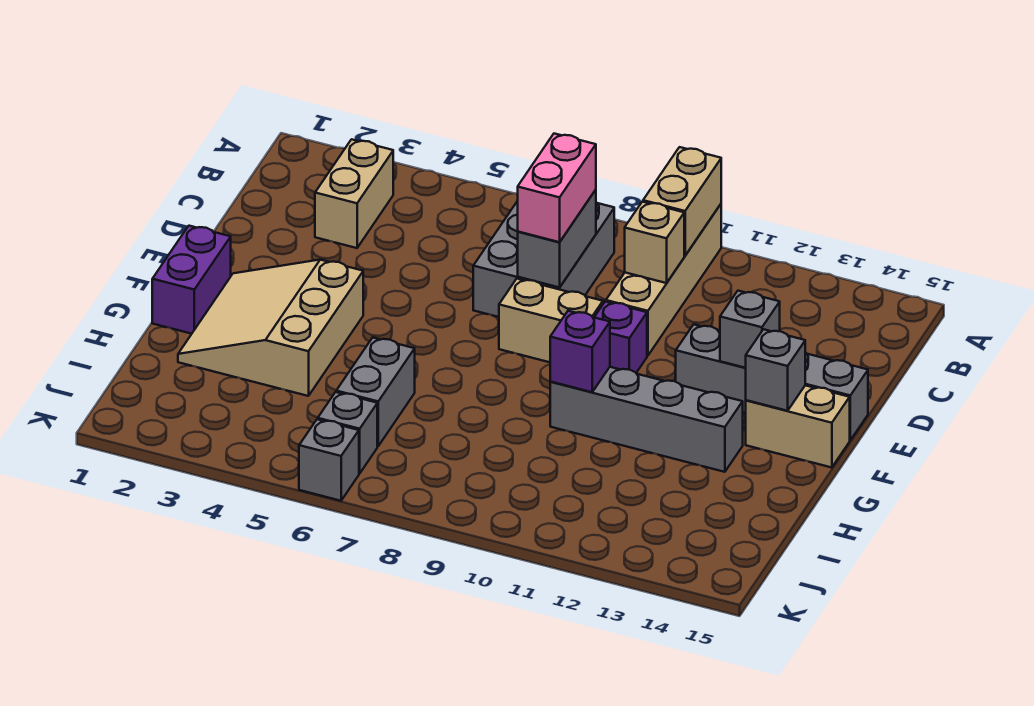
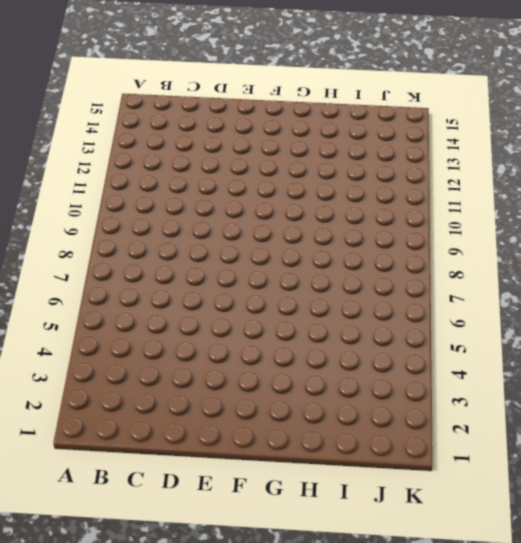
none -> tan brick A10:D10 level 1
none -> tan brick B3:C3 level 1
none -> grey brick B7:D8 level 1

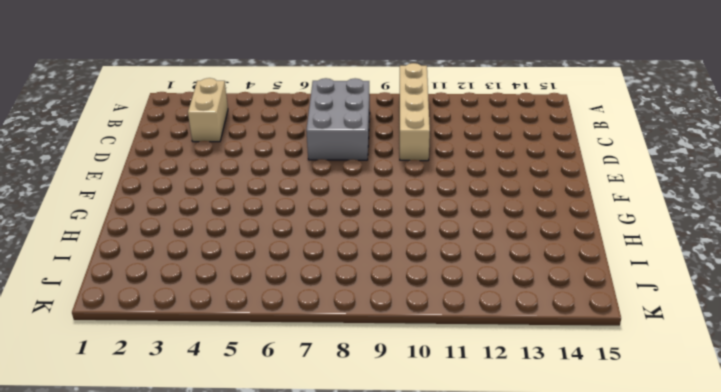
none -> tan brick E8:E9 level 1
none -> purple brick E10 level 1
none -> grey brick E12:E15 level 1

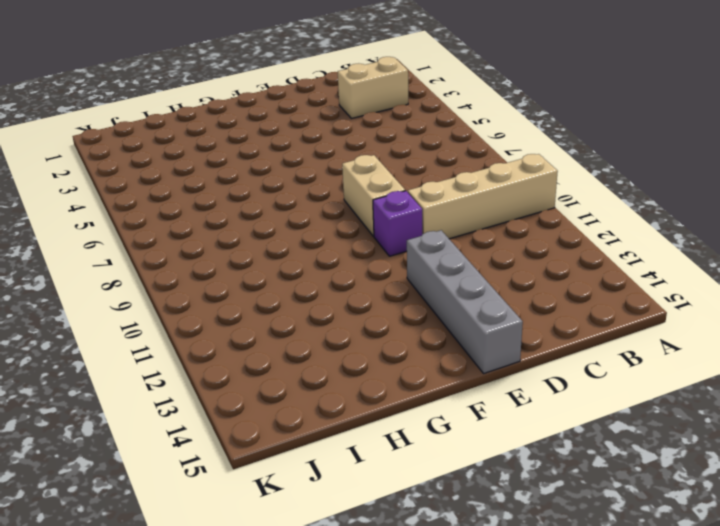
none -> grey brick B7:D8 level 1
none -> purple brick F1:G1 level 1
none -> tan slope F2:H4 level 1 top 4

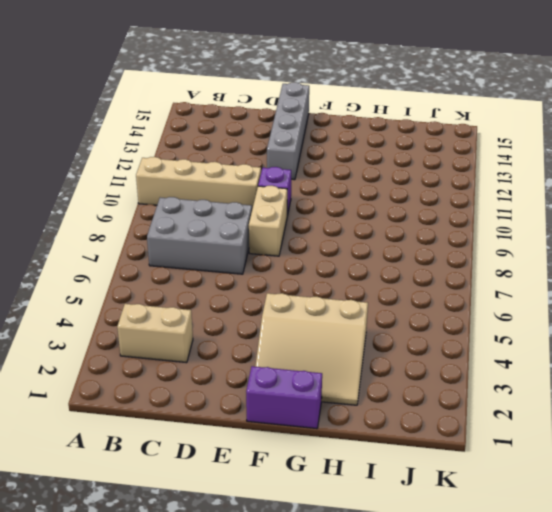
none -> tan brick F14:F15 level 1
none -> grey brick G10:G13 level 1
none -> grey brick H6:I6 level 1

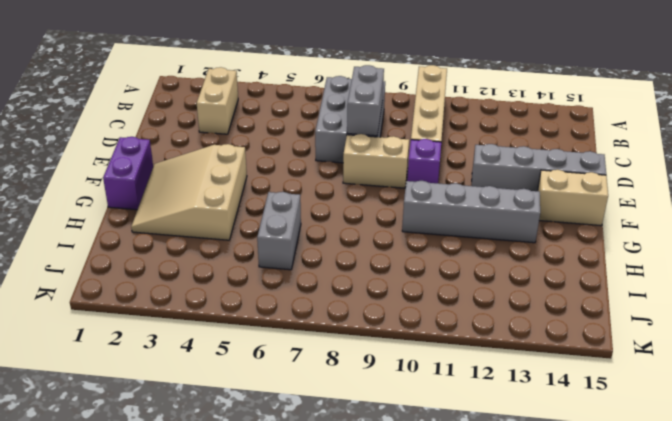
none -> grey brick J6 level 1
none -> grey brick K6 level 1
none -> tan brick A10:B10 level 2

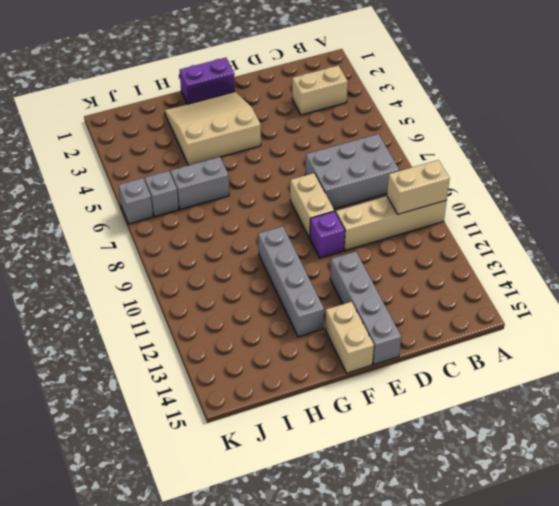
none -> grey brick C8:D8 level 2
none -> tan brick C10 level 2
none -> grey brick E13 level 2

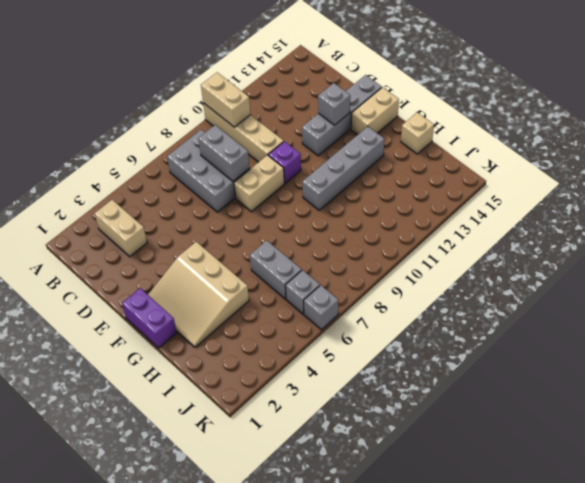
tan brick H15 level 1 -> tan brick C10 level 2
none -> grey brick F14 level 2
none -> purple brick G10 level 2
none -> pink brick C8:D8 level 3

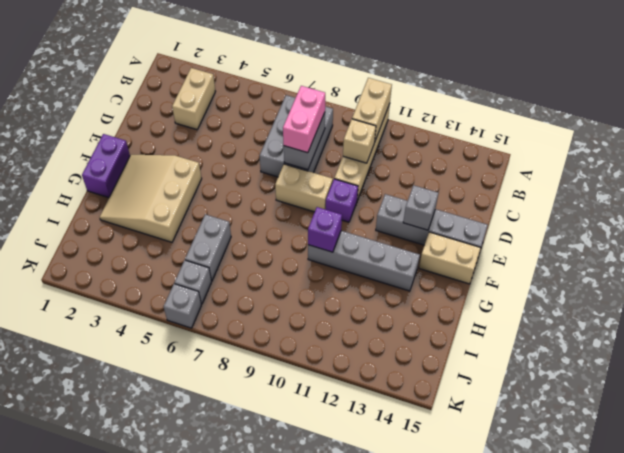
none -> grey brick F14 level 2

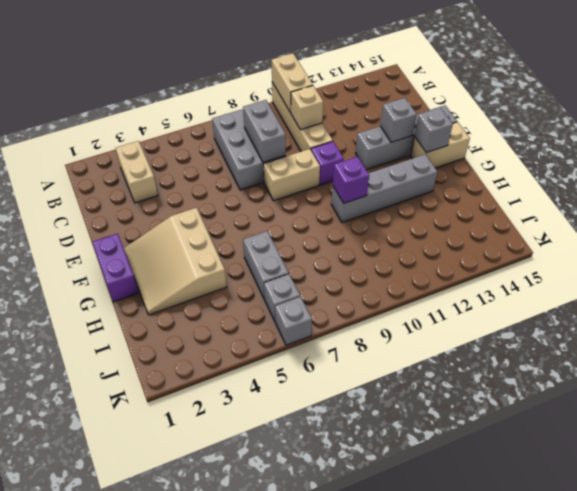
none -> pink brick C8:D8 level 3

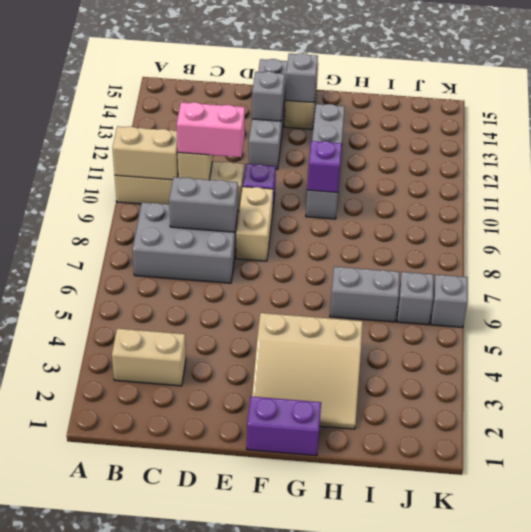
pink brick C10:D10 level 3 -> pink brick C8:D8 level 3

